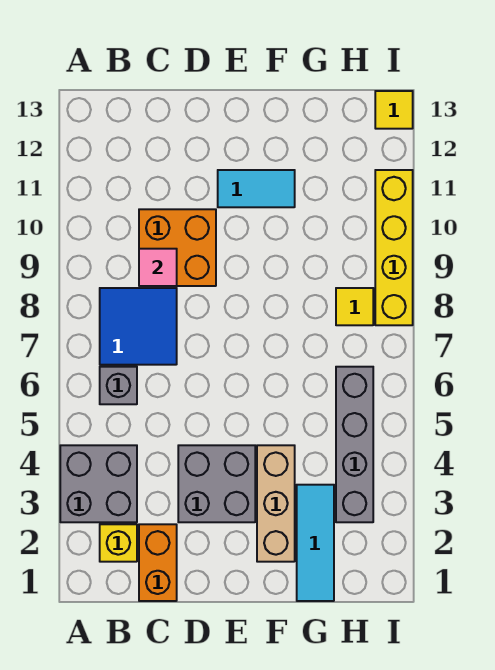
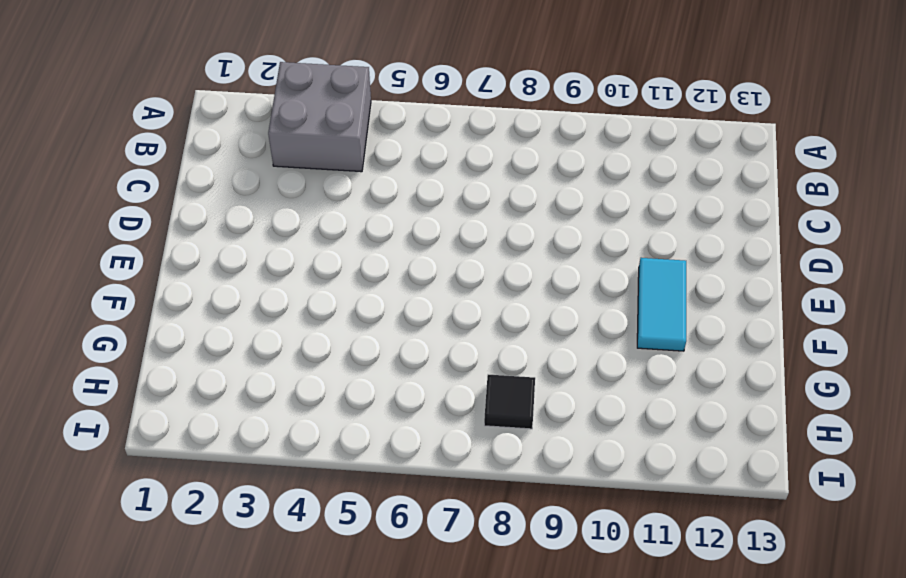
black tile H8 level 1 -> yellow tile H8 level 1
none -> yellow brick B2 level 1
none -> grey brick B6 level 1
none -> blue tile B7:C8 level 1

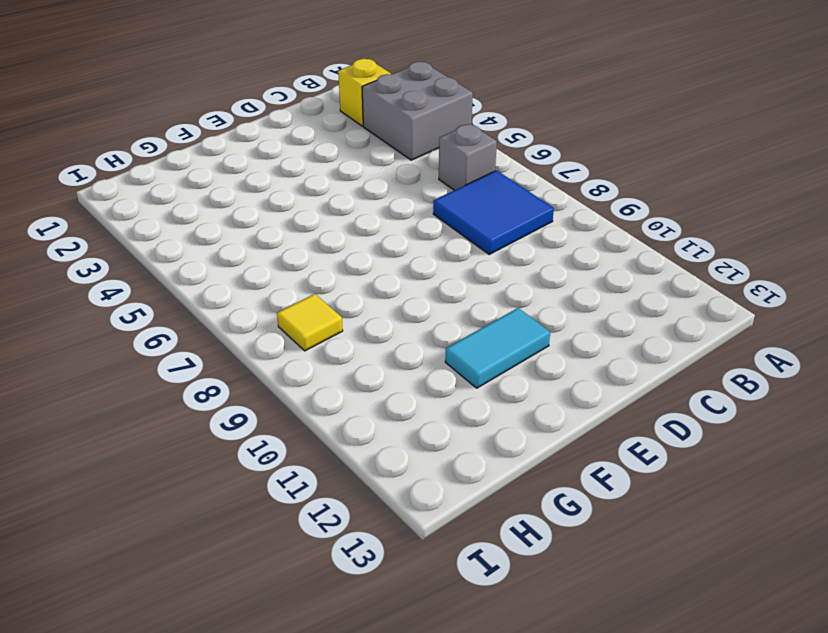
none -> orange brick C1:C2 level 1
none -> orange brick C9:D10 level 1
none -> grey brick D3:E4 level 1

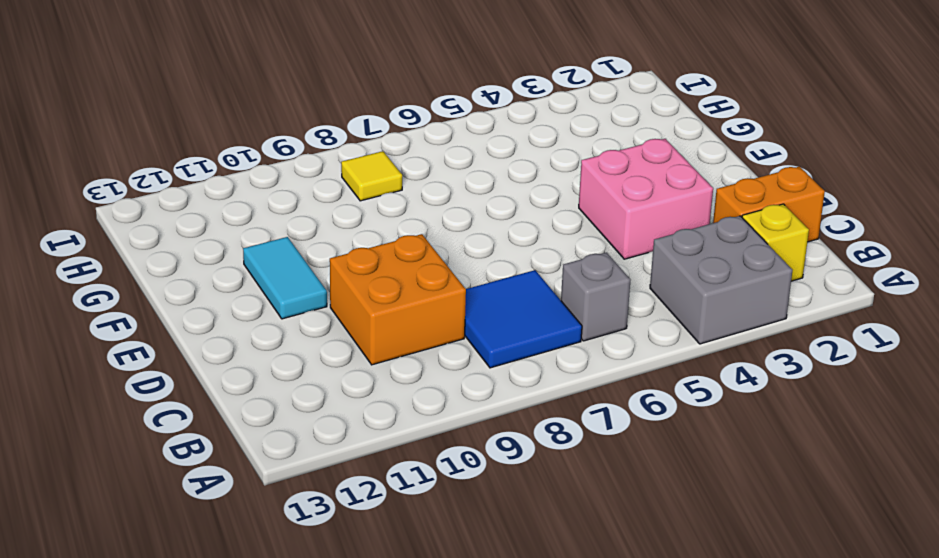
pink brick D3:E4 level 1 -> grey brick D3:E4 level 1
none -> tan brick F2:F4 level 1
none -> cyan tile G1:G3 level 1
none -> grey brick H3:H6 level 1

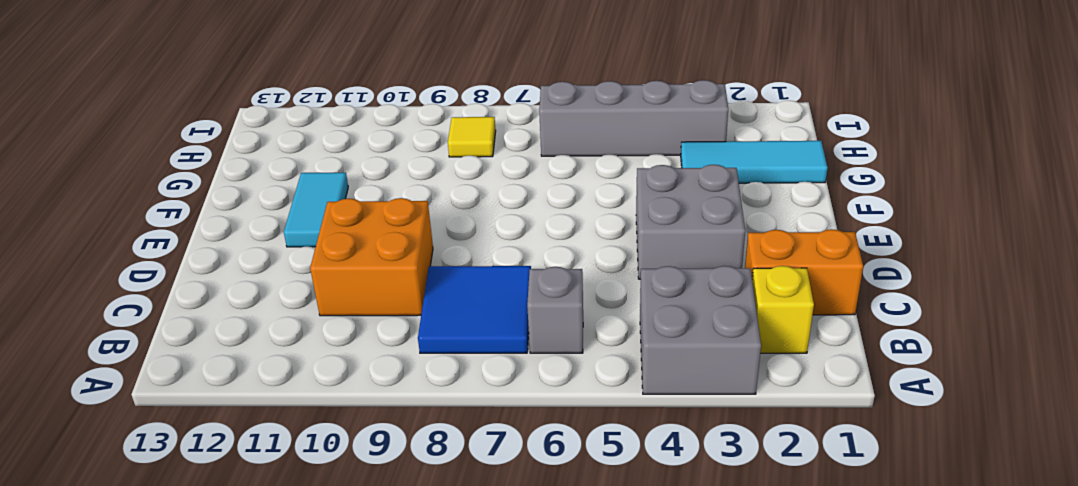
none -> tan brick F2:F4 level 1
none -> yellow brick I8:I11 level 1
none -> yellow tile I13 level 1

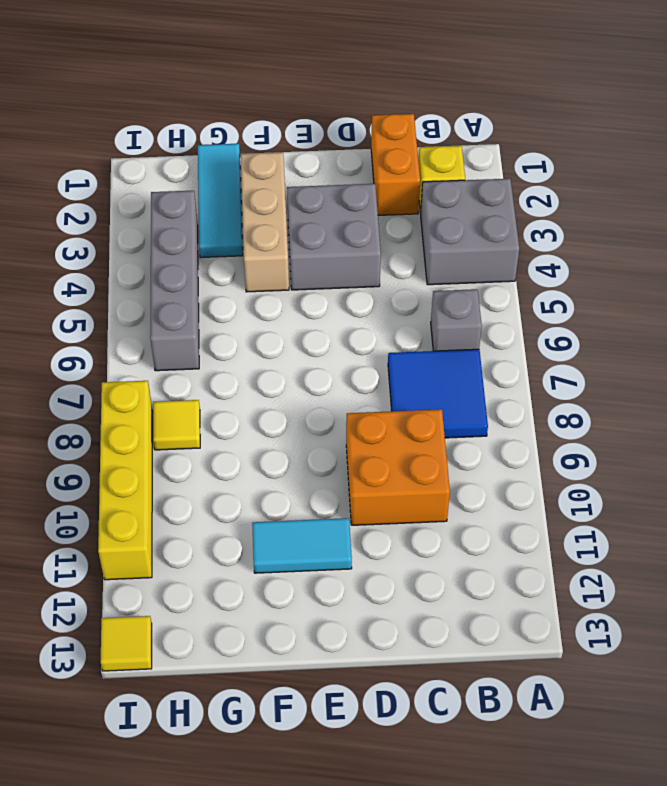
none -> pink tile C9 level 2

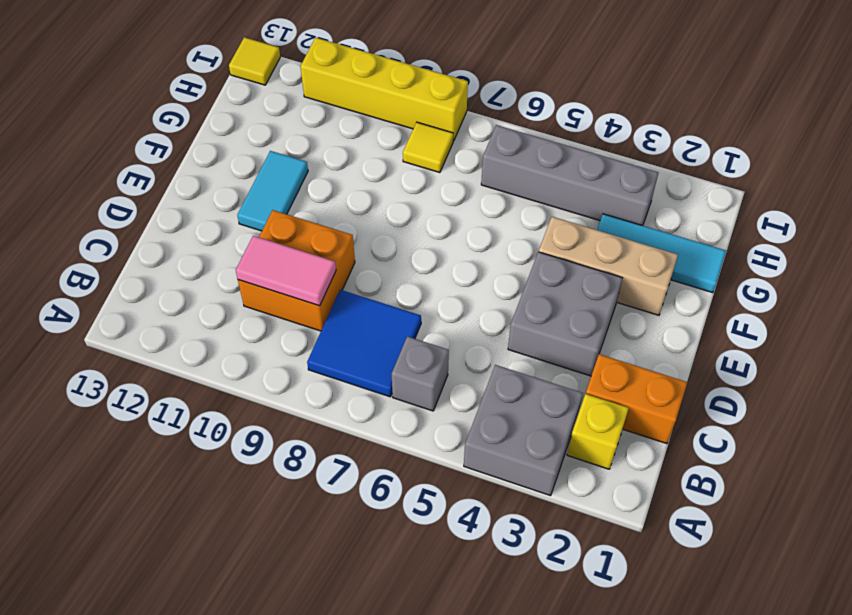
pink tile C9:C10 level 2 -> pink tile C9 level 2

